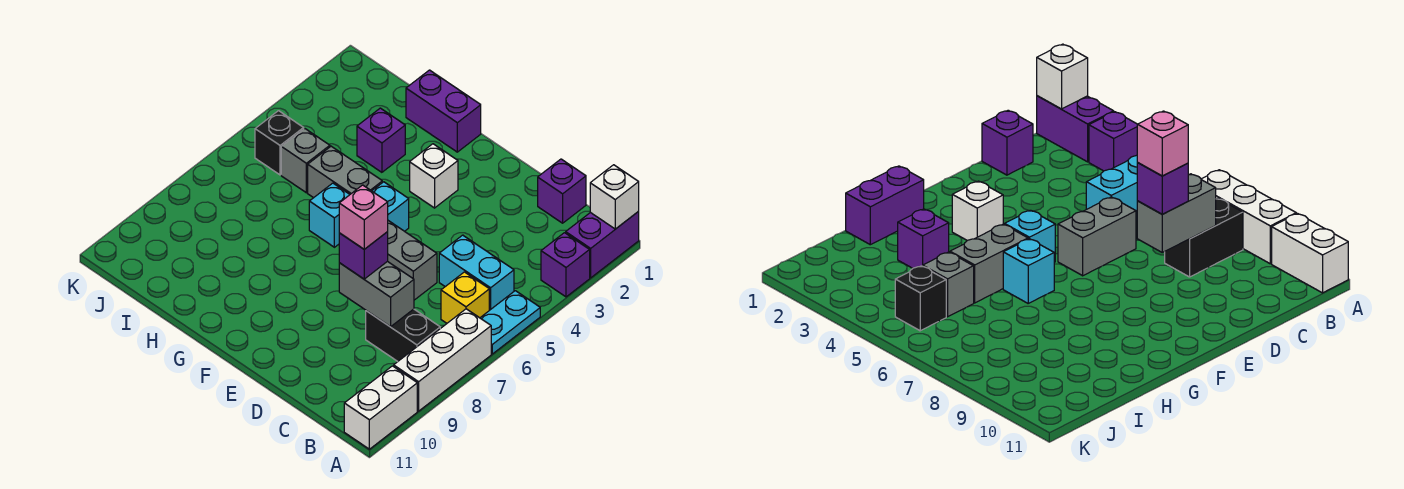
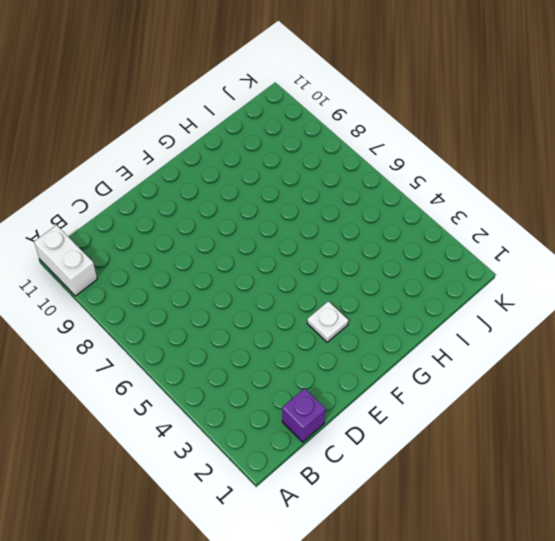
white plate F3 level 1 -> white brick F3 level 1
none -> purple brick A1:A2 level 1
none -> purple brick A3 level 1
none -> cyan plate A5:A6 level 1

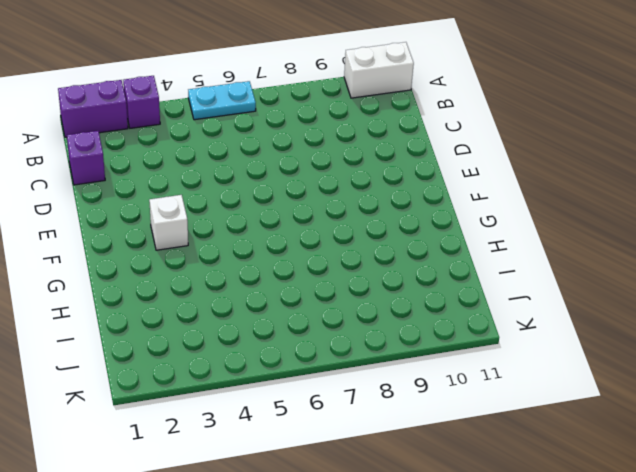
none -> white brick A7:A9 level 1
none -> cyan brick B5:C5 level 1
none -> yellow brick B6 level 1

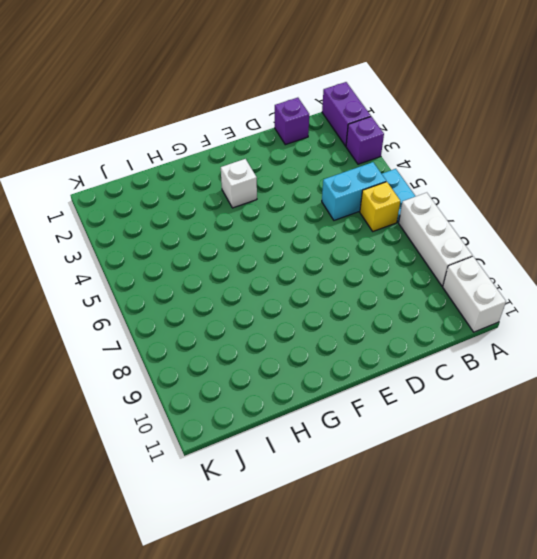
none -> black brick B8:C8 level 1
none -> grey brick D6:E6 level 1
none -> cyan brick F5 level 1

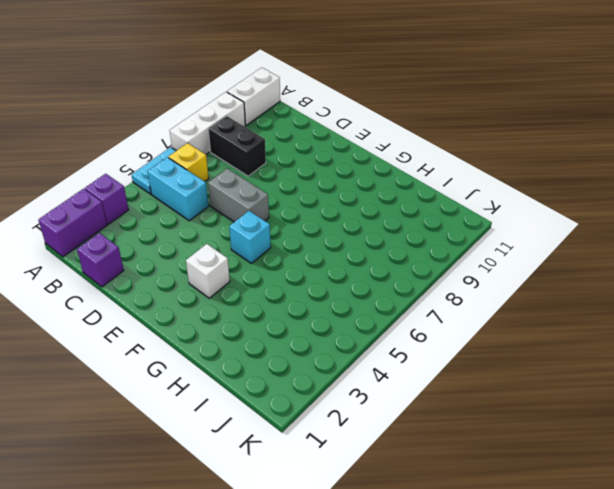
none -> purple brick G1:H1 level 1
none -> grey brick G5:H5 level 1
none -> cyan brick G6 level 1

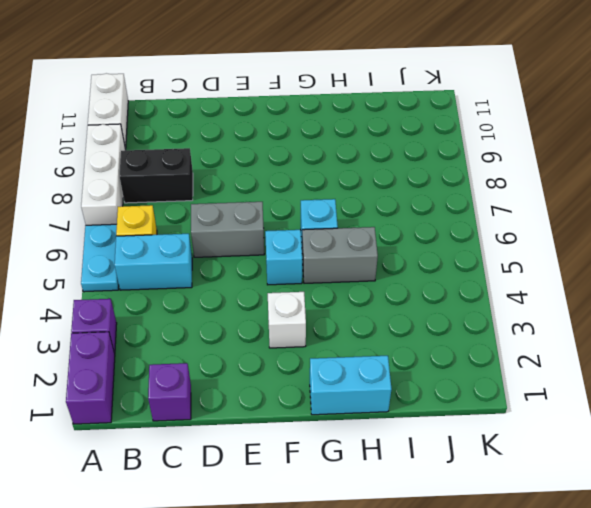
cyan brick G1:H1 level 1 -> purple brick G1:H1 level 1
none -> purple brick H3 level 1
none -> grey brick I5 level 1
none -> black brick J5 level 1

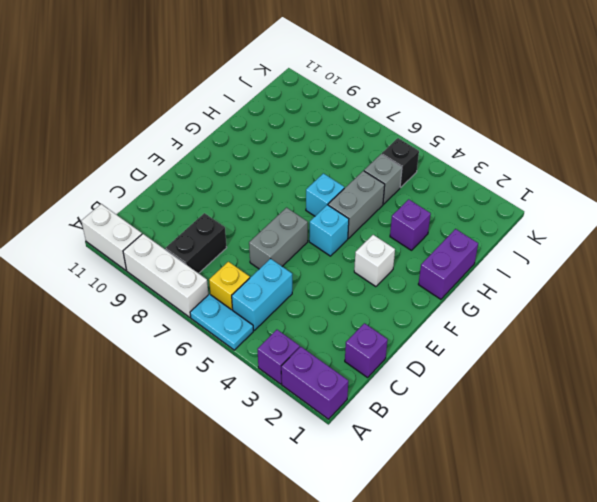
none -> white brick A1 level 2
none -> grey brick C8:D8 level 2
none -> purple brick D8 level 3

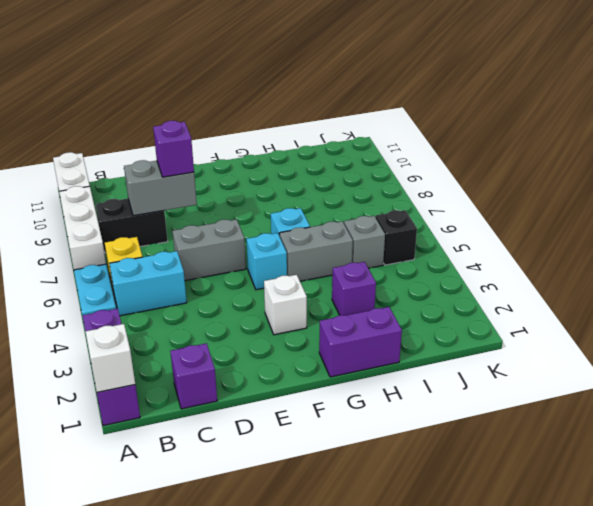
none -> pink brick D8 level 4

